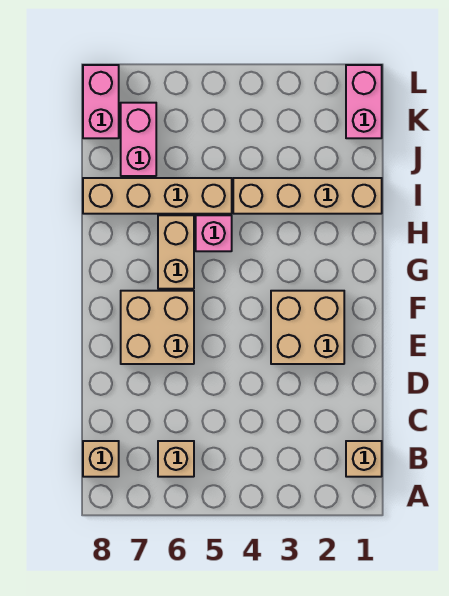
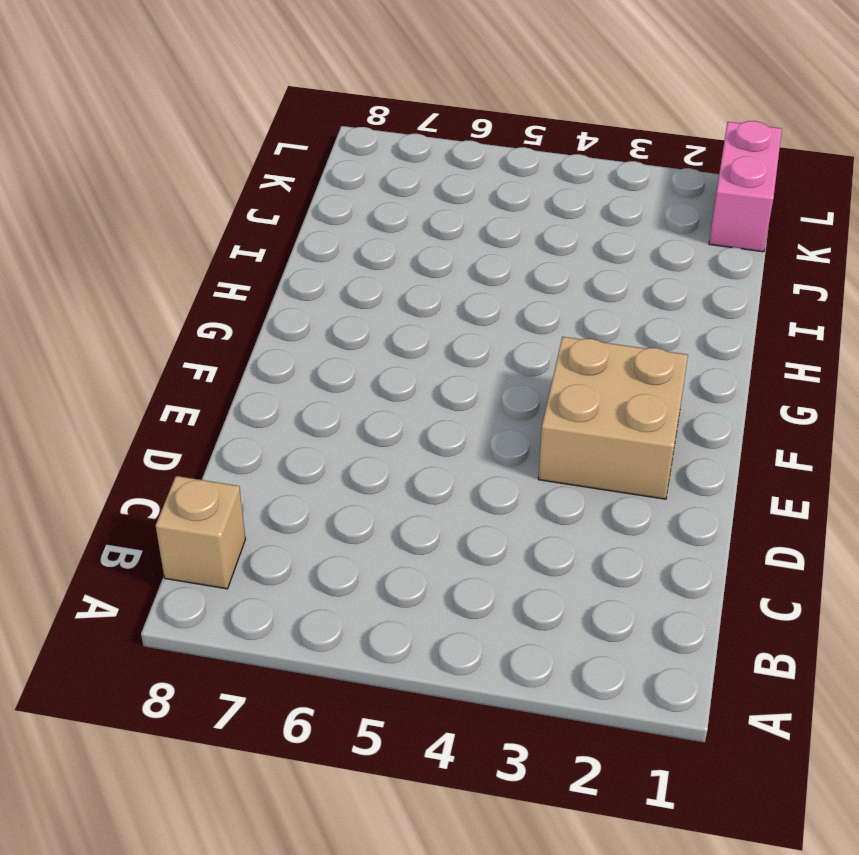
none -> tan brick B1 level 1
none -> tan brick B6 level 1
none -> tan brick E6:F7 level 1

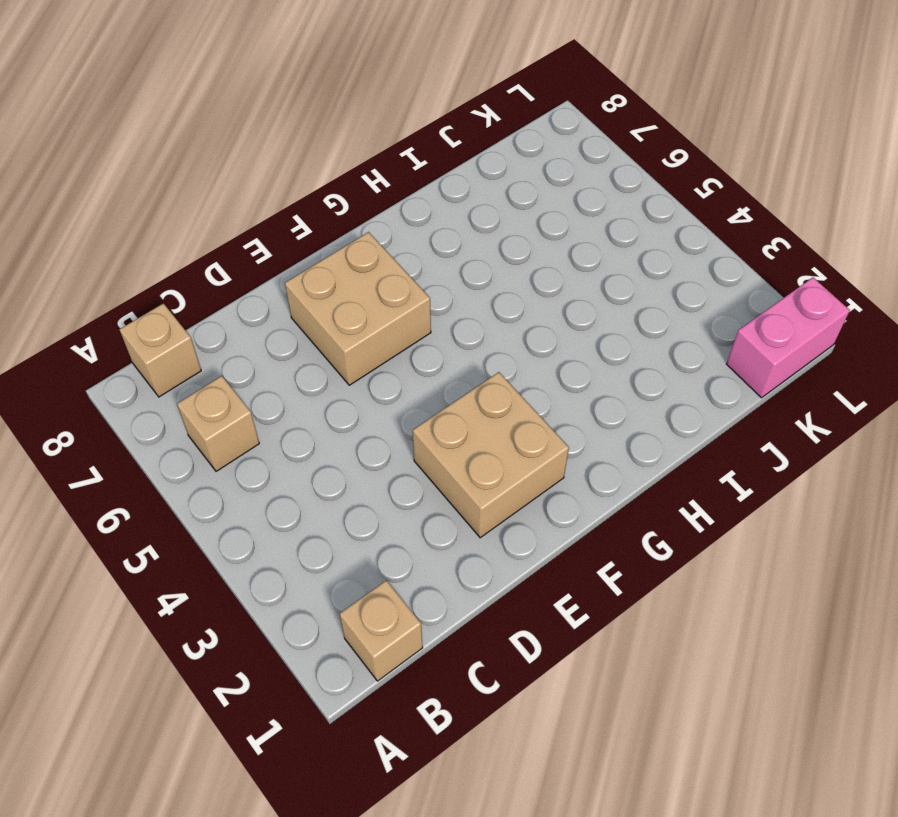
none -> tan brick G6:H6 level 1
none -> pink brick H5 level 1
none -> tan brick I1:I4 level 1

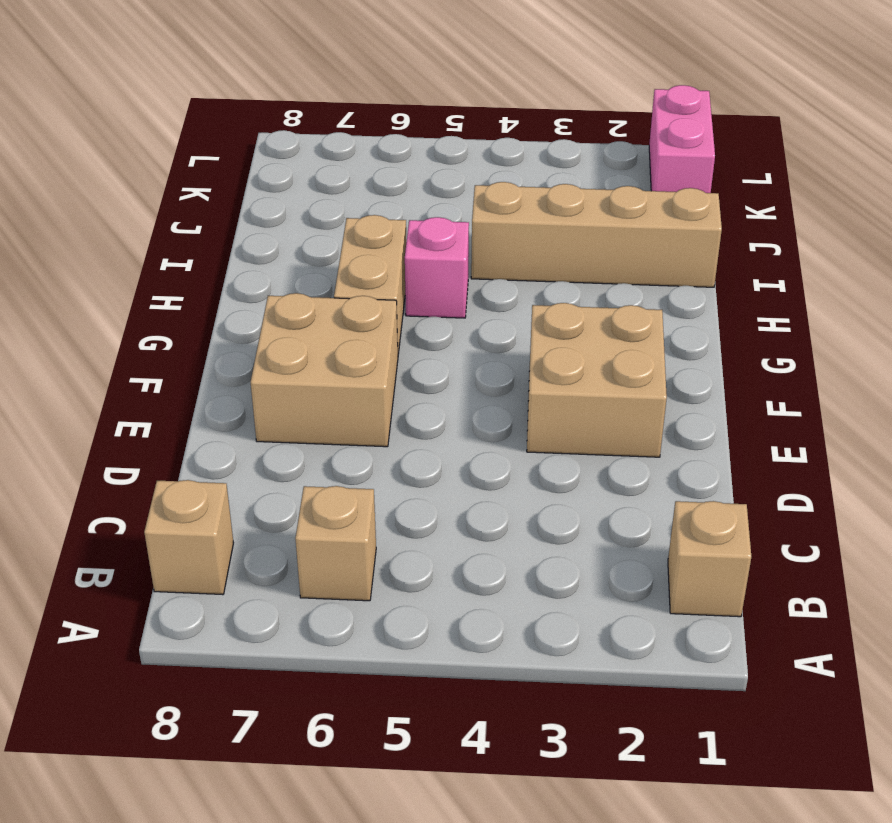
none -> tan brick I5:I8 level 1
none -> pink brick J7:K7 level 1
none -> pink brick K8:L8 level 1

